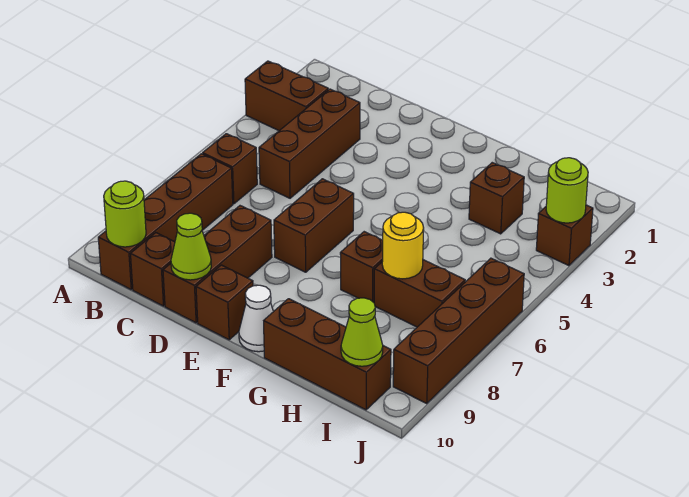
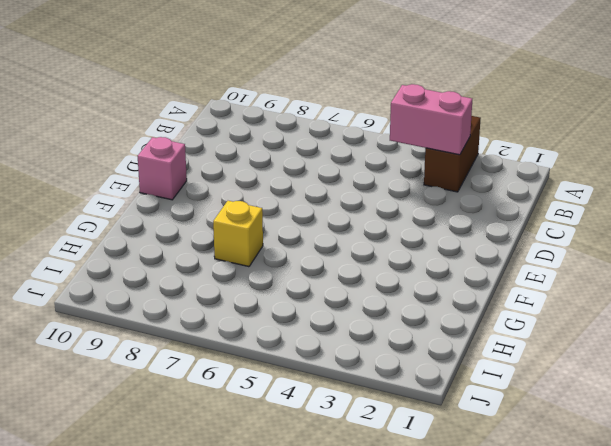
pink brick B3:B4 level 2 -> none
pink brick E10 level 1 -> brown brick E10 level 1
yellow brick G7 level 1 -> brown brick G7 level 1
none -> brown brick B6 level 1
none -> brown brick B7:B10 level 1
none -> brown brick C3:C5 level 1

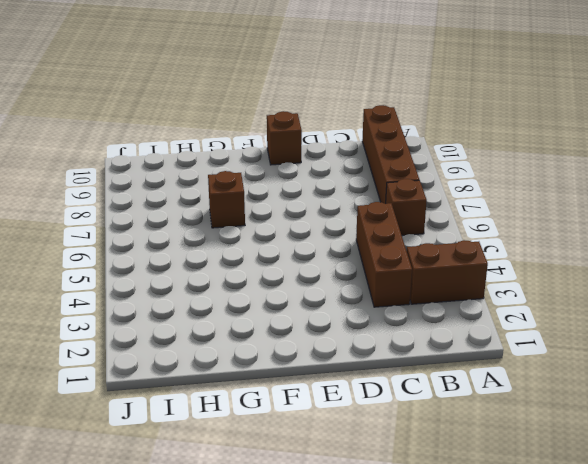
none -> brown brick C10 level 1
none -> brown brick D8:D10 level 1
none -> brown brick E6:E7 level 1

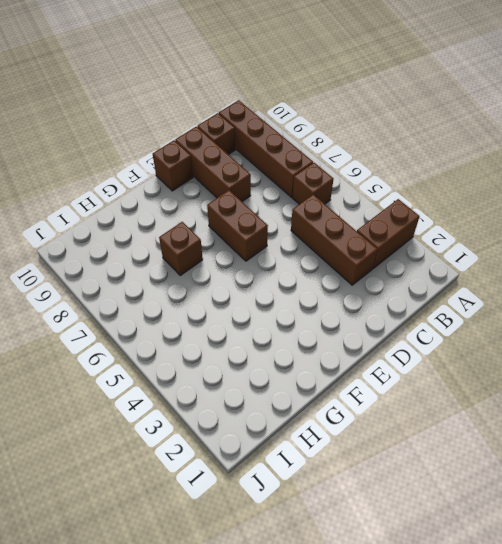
none -> white cone F10 level 1
none -> brown brick G10:I10 level 1
none -> brown brick H3 level 1

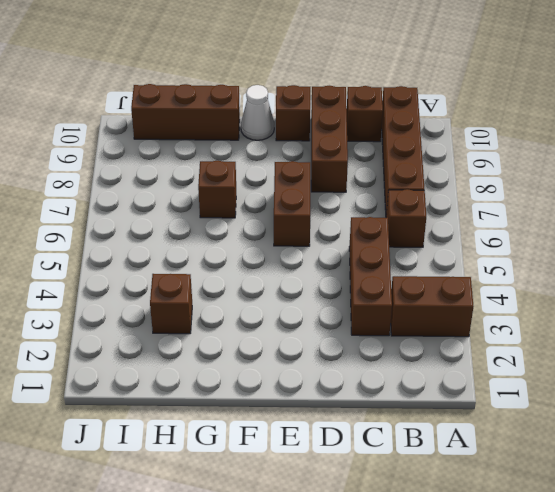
none -> brown brick H7:I7 level 1
none -> brown brick J3 level 1
none -> brown brick J6:J9 level 1

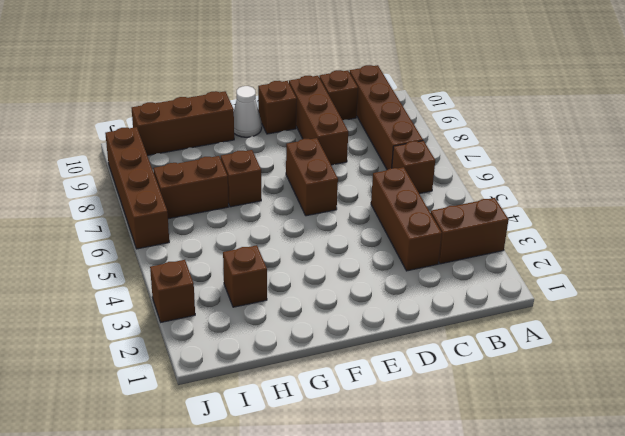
none -> lime round brick B10 level 2
none -> lime cone D10 level 2
none -> yellow round brick H7 level 2

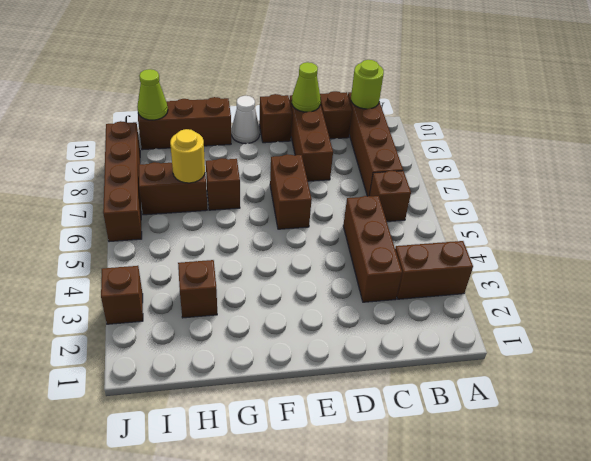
none -> lime round brick J3 level 2

